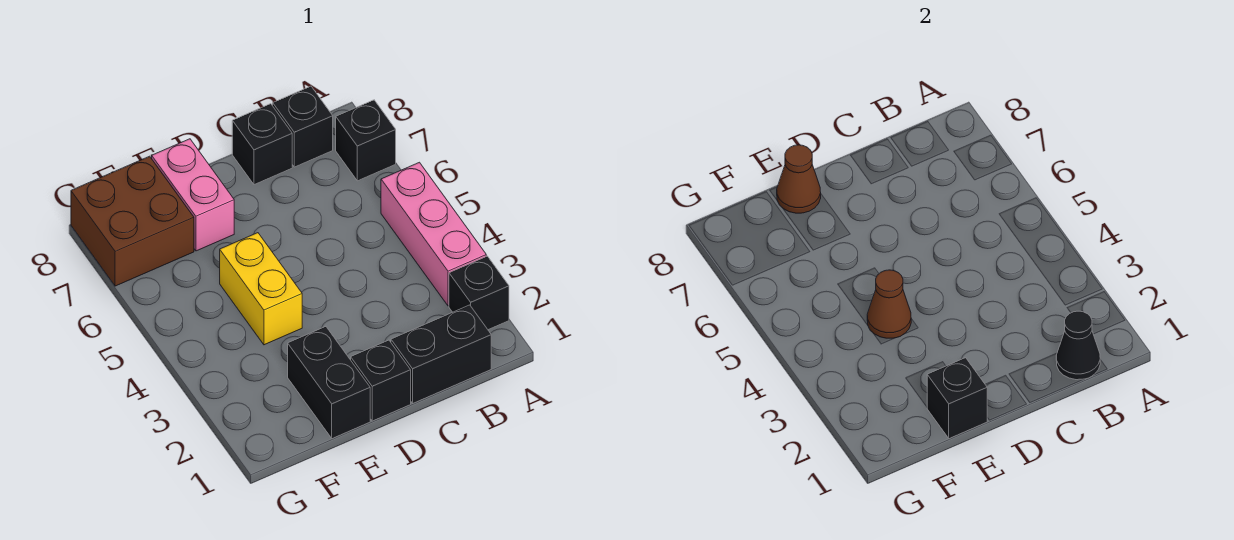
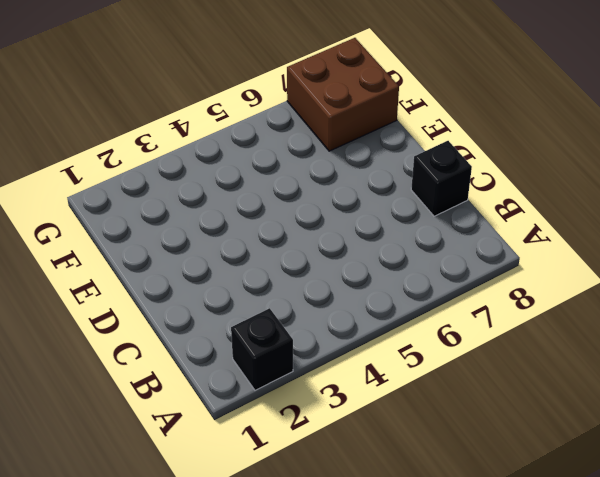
none -> pink brick A3:A5 level 1
none -> black brick A7 level 1
none -> black brick B1:C1 level 1

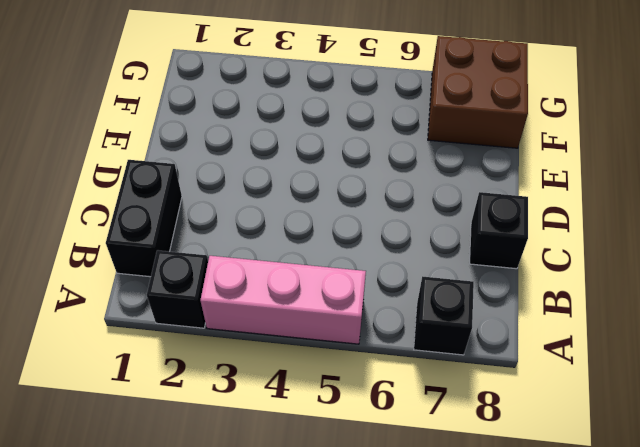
none -> black brick B8 level 1
none -> black brick D1 level 1
none -> black brick E1:E2 level 1

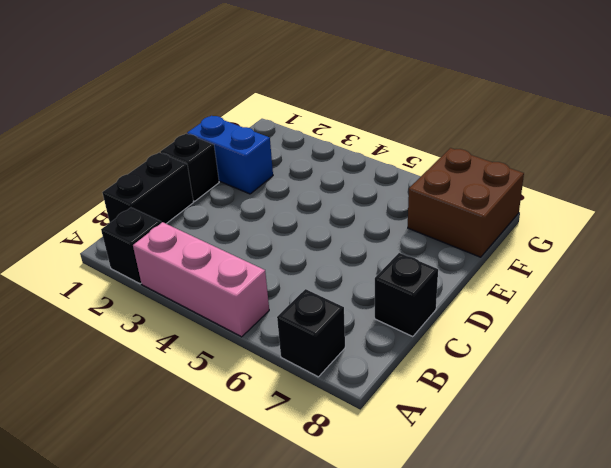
blue brick E1:E2 level 1 -> black brick E1:E2 level 1
none -> black brick B8 level 1
none -> yellow brick E4:E5 level 1
none -> pink brick E7:E8 level 1

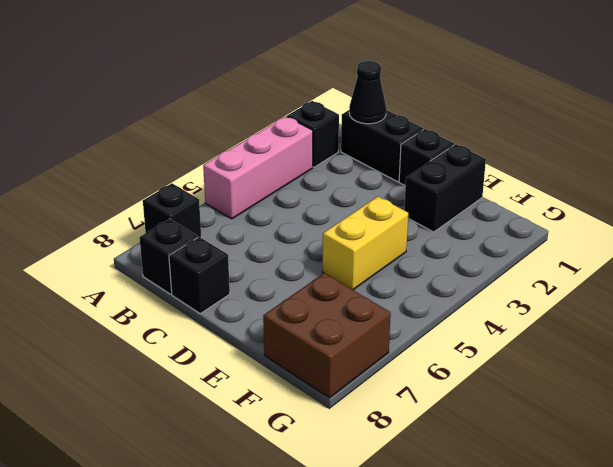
none -> pink brick E7:E8 level 1
none -> black brick E1 level 2
none -> brown cone E4 level 2

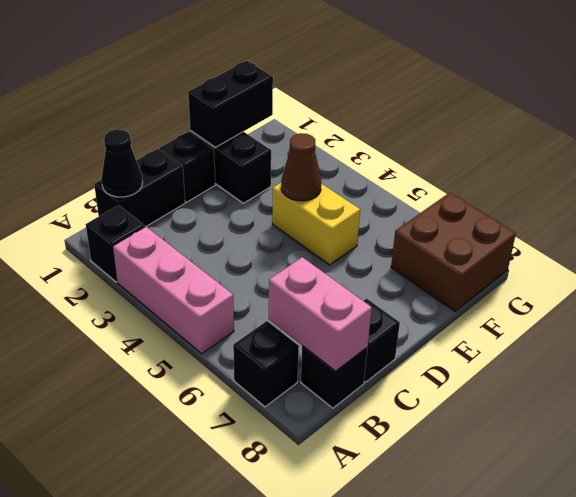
pink brick B7:B8 level 2 -> pink brick E7:E8 level 1
black brick E1:F1 level 2 -> black brick E1 level 2
none -> brown cone E8 level 2

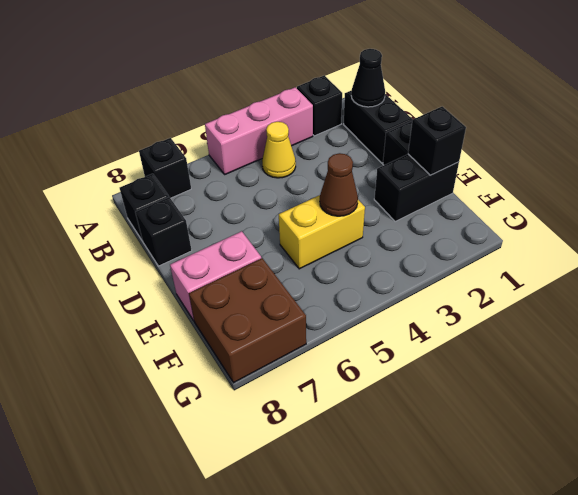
yellow cone B4 level 1 -> none
none -> brown cone E8 level 2

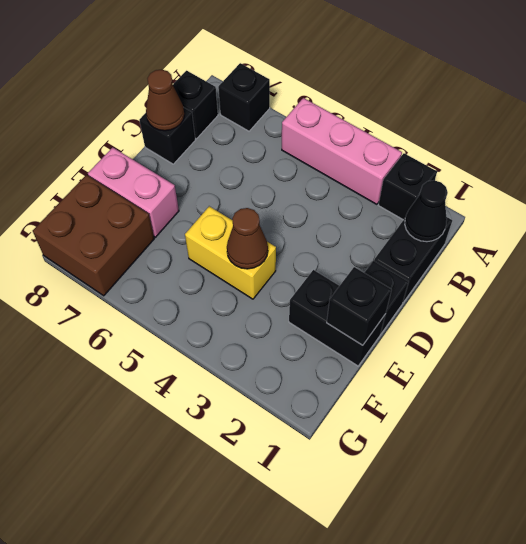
brown cone C8 level 2 -> brown cone E8 level 2

